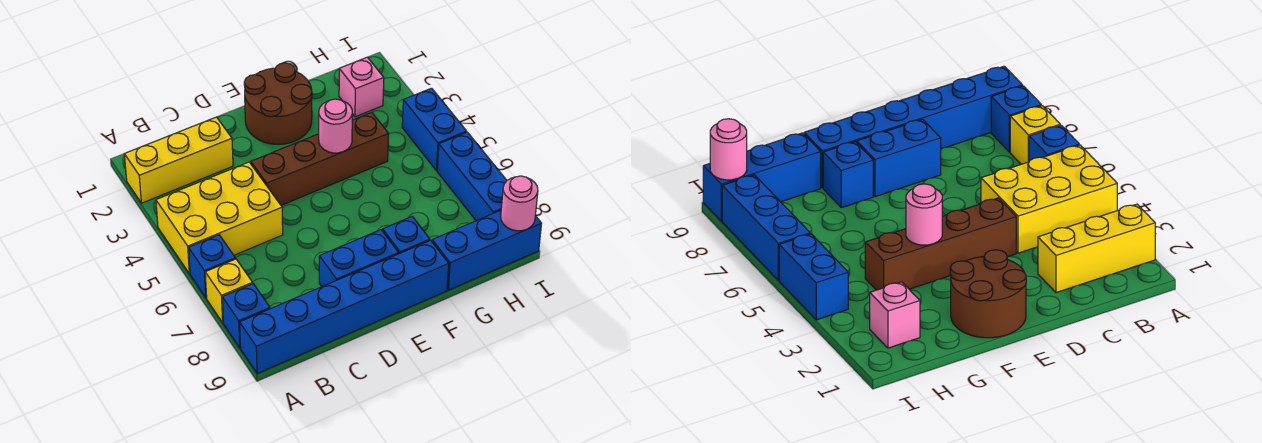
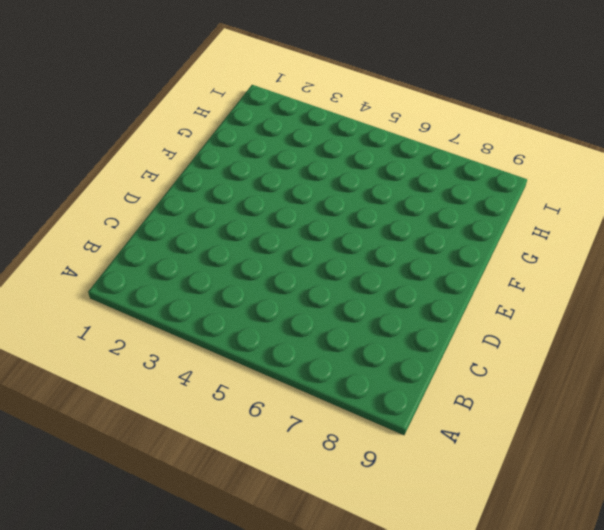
none -> yellow brick A2:C2 level 1
none -> yellow brick A4:C5 level 1
none -> blue brick A6 level 1

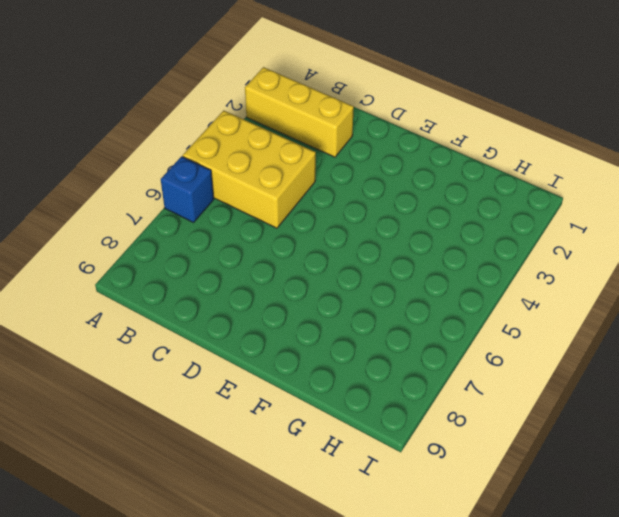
none -> yellow brick A7 level 1
none -> blue brick A8 level 1
none -> blue brick A9:F9 level 1

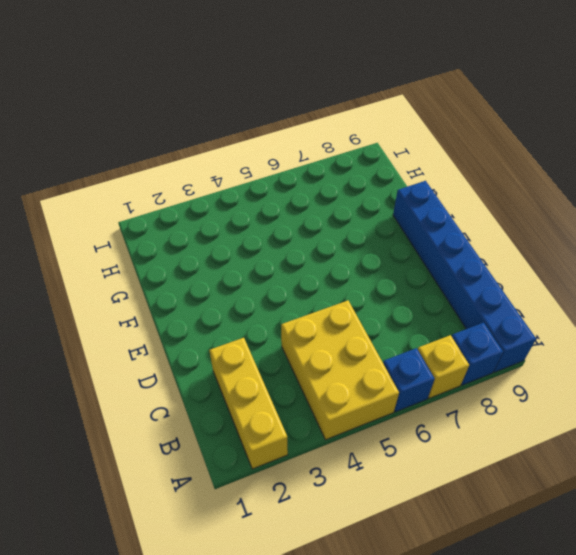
none -> brown brick D4:G4 level 1
none -> blue brick D8:E8 level 1
none -> brown round brick E1:F2 level 1

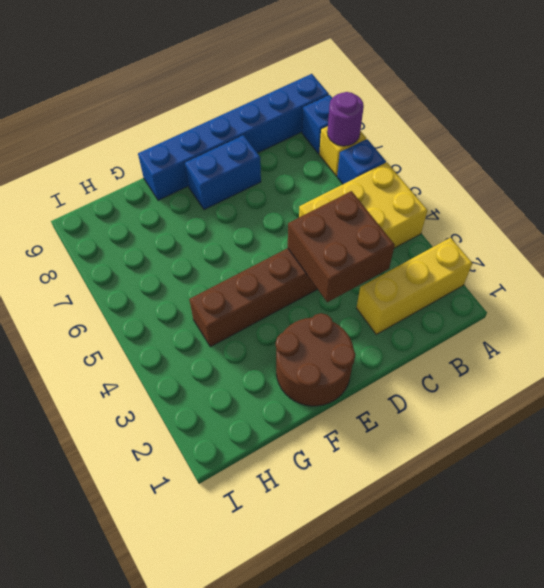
purple round brick A7 level 2 -> none
brown brick C3:D4 level 2 -> none
none -> blue brick F8 level 1
none -> blue brick G9:I9 level 1
none -> pink brick H2 level 1

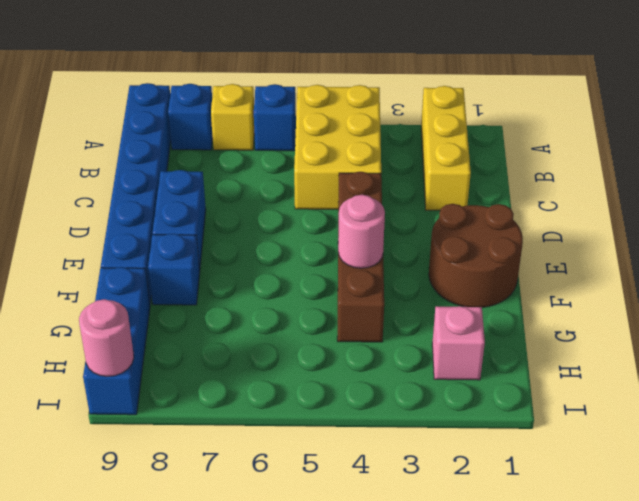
none -> blue brick I4:I5 level 1
none -> blue brick I6:I8 level 1

